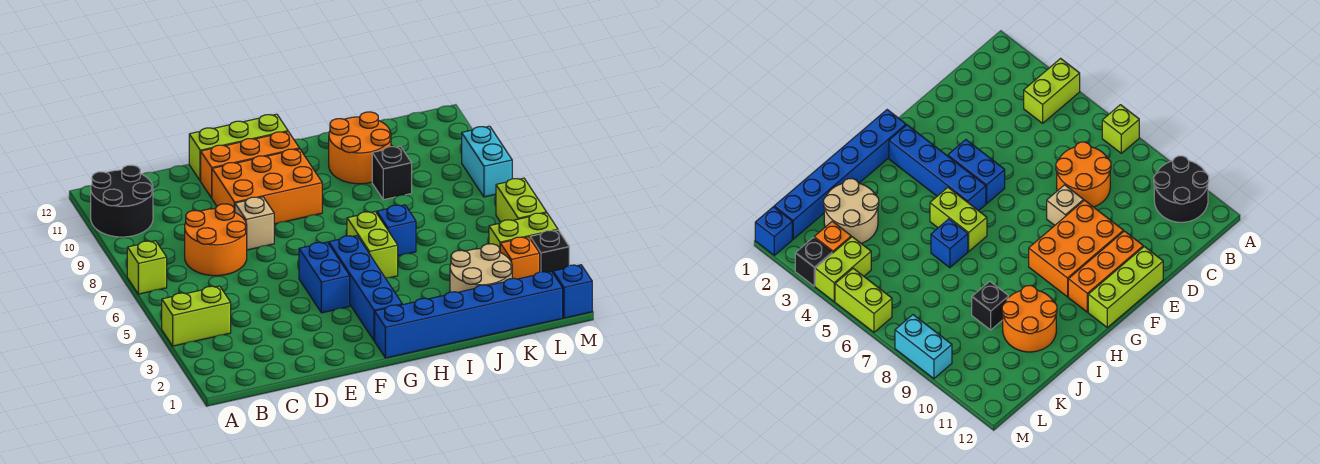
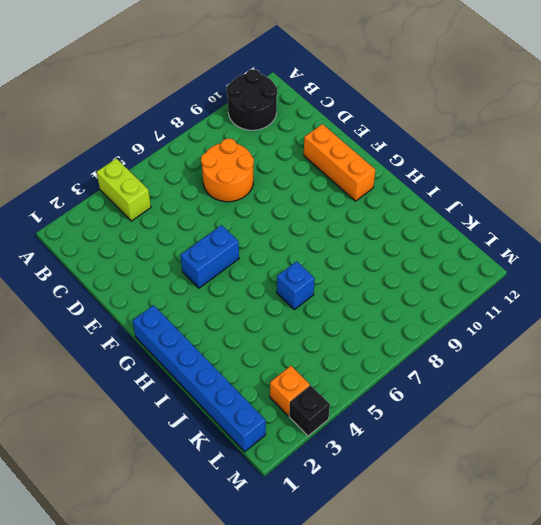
none -> lime brick A7 level 1
none -> tan brick E8 level 1
none -> orange brick E9:G10 level 1

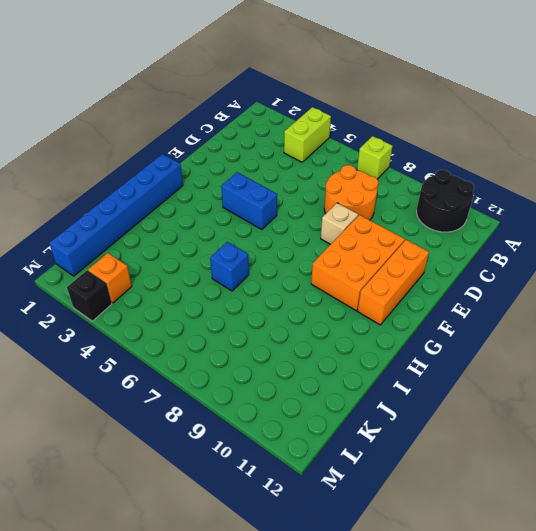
none -> lime brick E12:G12 level 1
none -> blue brick G2:G5 level 1
none -> lime brick H5:H6 level 1

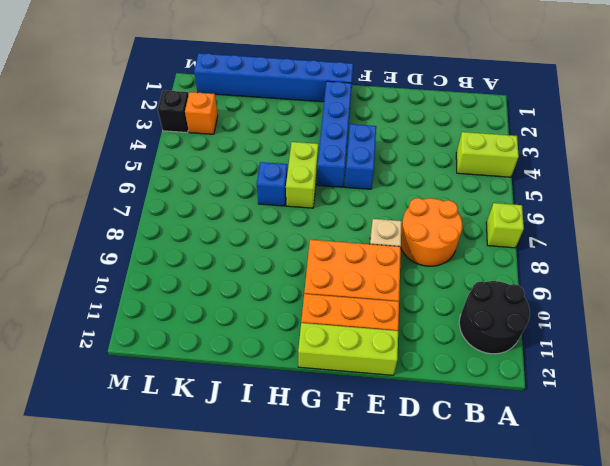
none -> orange round brick I10:J11 level 1
none -> tan round brick J2:K3 level 1
none -> black brick J9 level 1

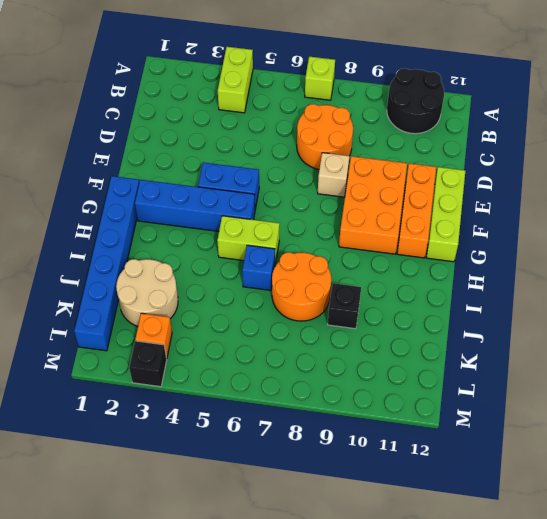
orange round brick I7:J8 level 1 -> orange round brick I10:J11 level 1
none -> lime brick L4:M4 level 1
none -> blue brick M1 level 1
none -> lime brick M5:M6 level 1

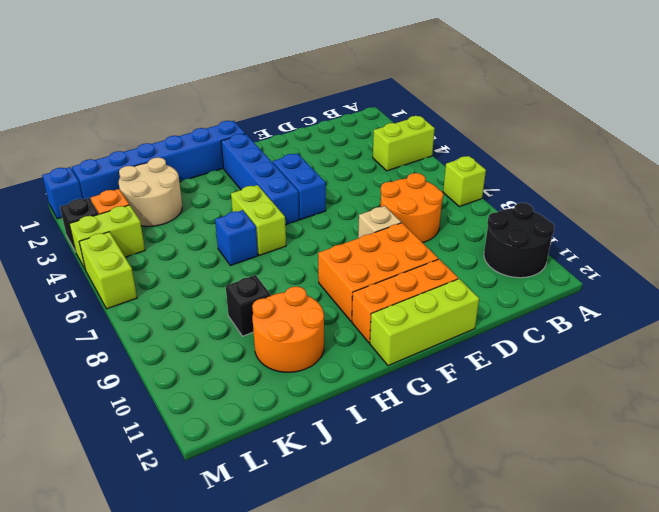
none -> cyan brick M8:M9 level 1

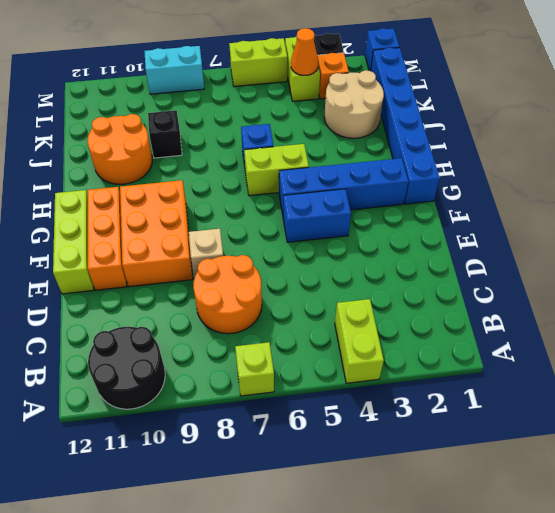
orange cone L4 level 2 -> none

